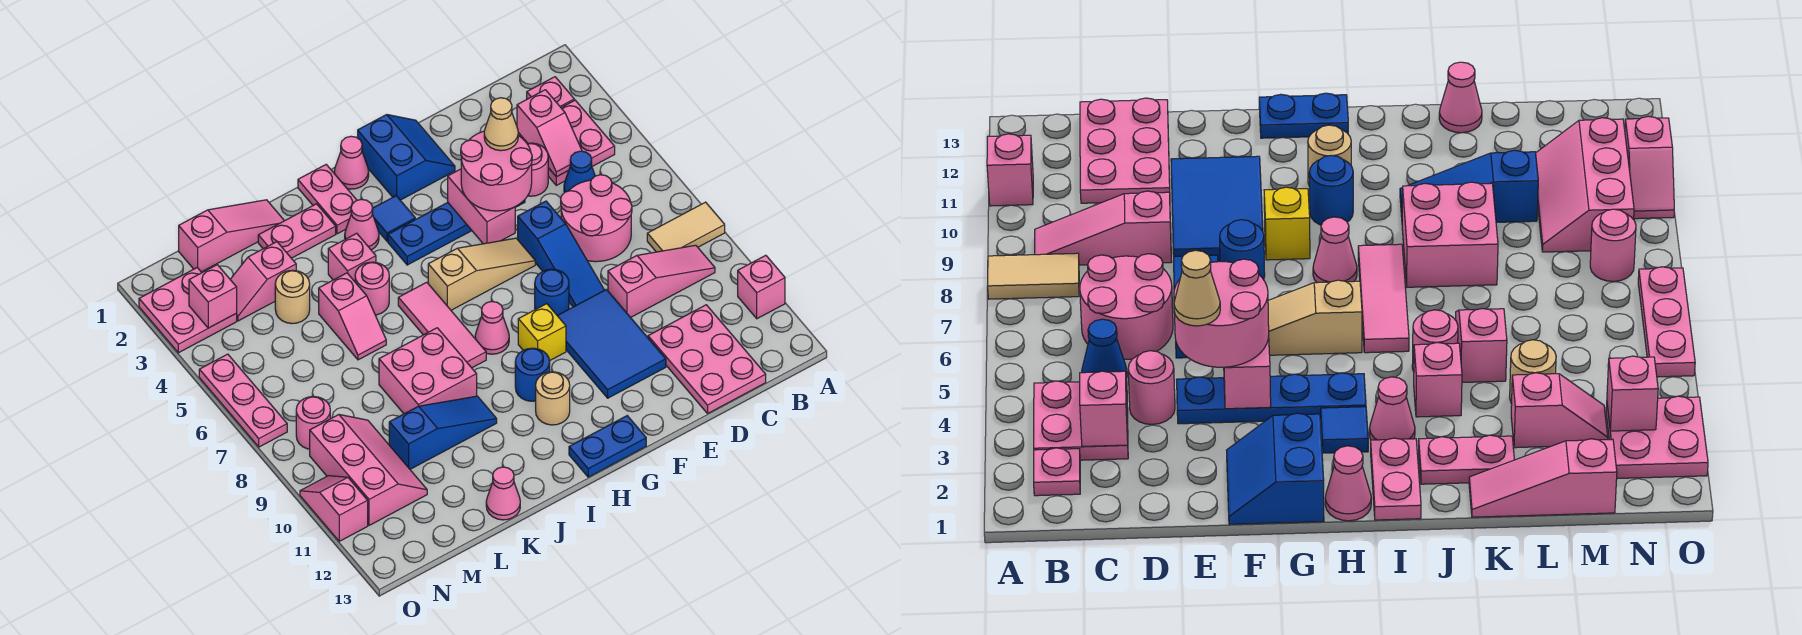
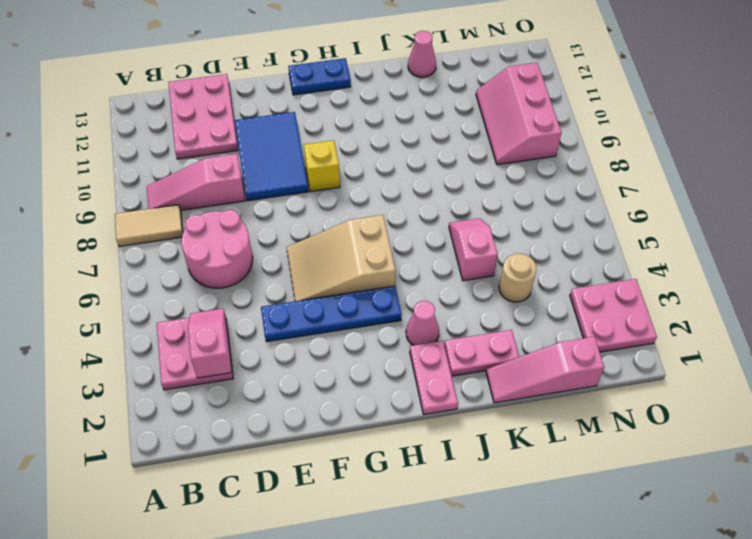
tan slope F5:H6 level 1 top H -> tan slope F6:H6 level 1 top H
none -> pink brick A11 level 1
none -> pink plate B2 level 1
none -> blue cone C5 level 1
none -> pink round brick D4 level 1

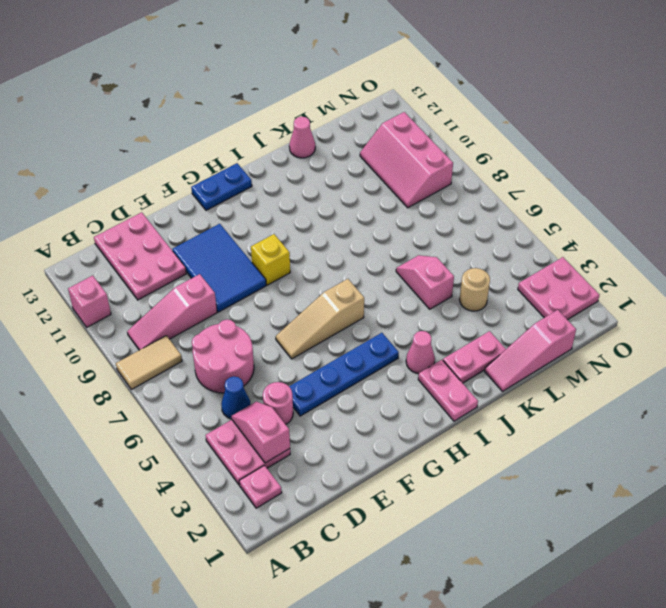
none -> blue slope E6:E8 level 1 top 6
none -> blue slope F1:G2 level 1 top G
none -> blue round brick F8 level 1
none -> pink cone H1 level 1

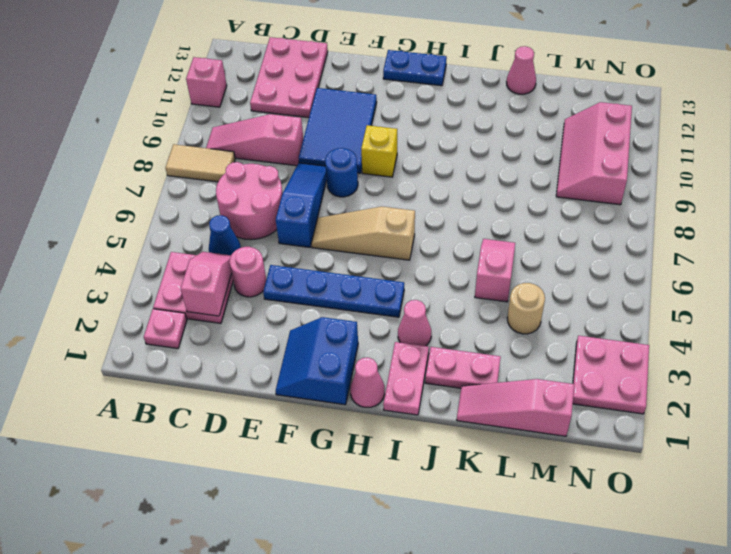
none -> blue tile H3 level 1
none -> pink cone H8 level 1
none -> blue round brick H10 level 1
none -> tan round brick H11 level 1

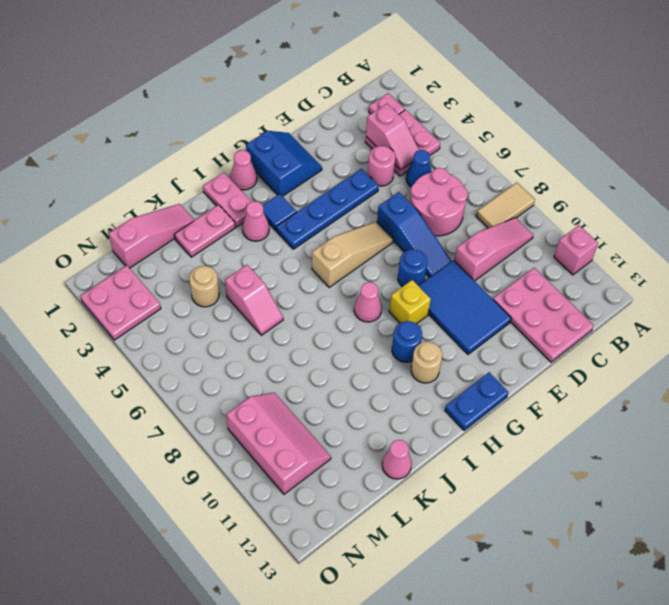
none -> pink tile I6:I8 level 1
none -> pink brick J4 level 1
none -> pink round brick J5 level 1
none -> pink brick J8:K9 level 1

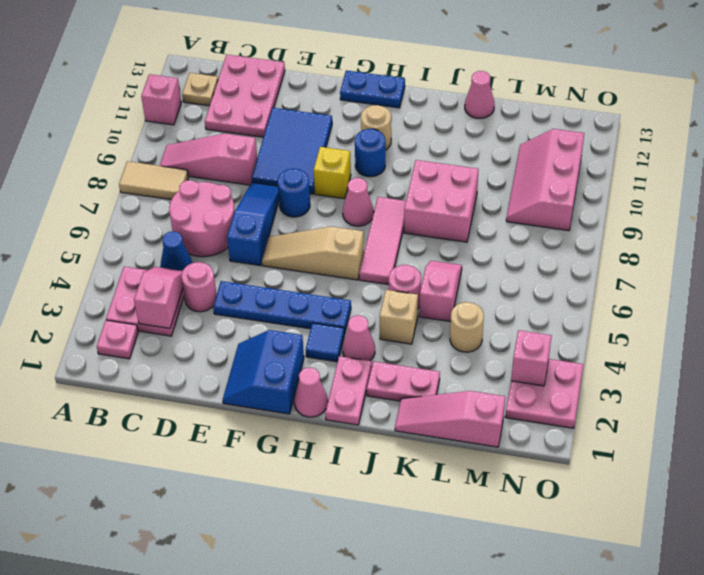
tan plate B12 level 1 -> none
tan brick J4 level 1 -> pink brick J4 level 1
none -> blue slope J10:L10 level 1 top L
none -> pink slope L3:M3 level 1 top L
none -> pink round brick N8 level 1
none -> pink plate O5:O7 level 1

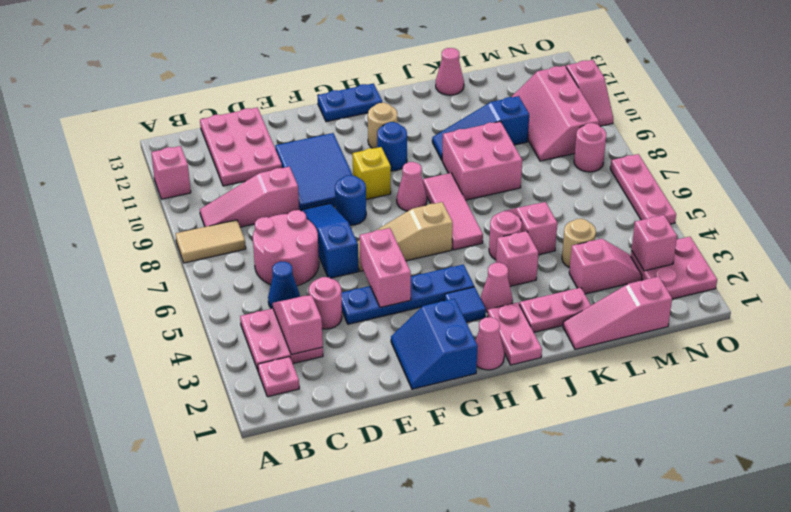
none -> pink round brick E4:F5 level 3
none -> tan cone E4 level 4

